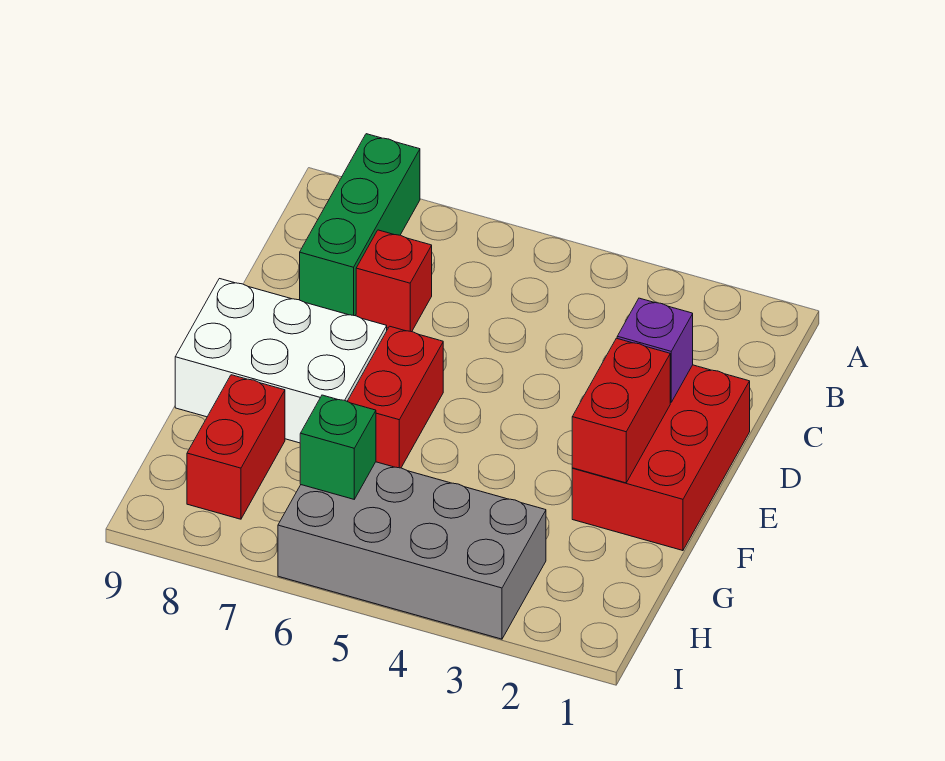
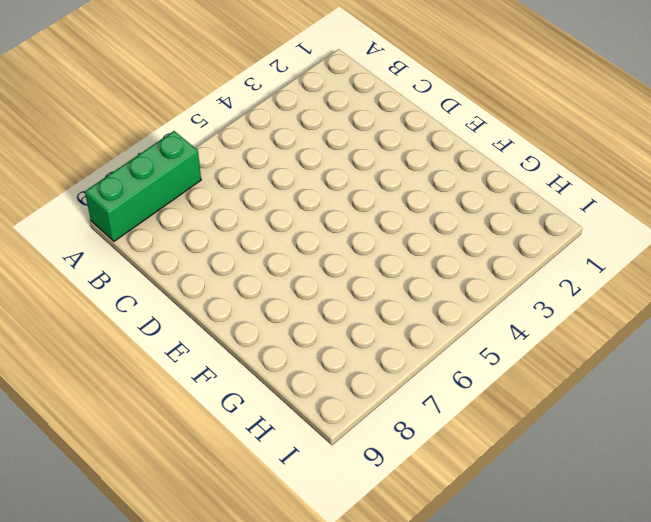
green brick A7:A9 level 1 -> green brick A8:C8 level 1
none -> red brick C7 level 1
none -> red brick D1:F2 level 1

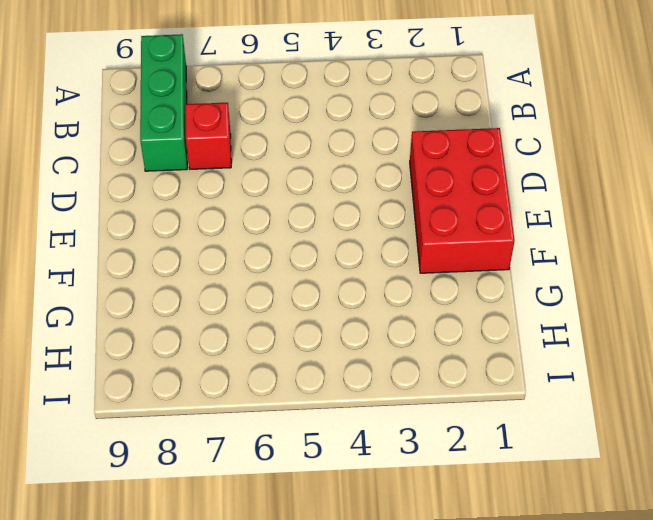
none -> red brick E6:F6 level 1
none -> white brick E7:F9 level 1

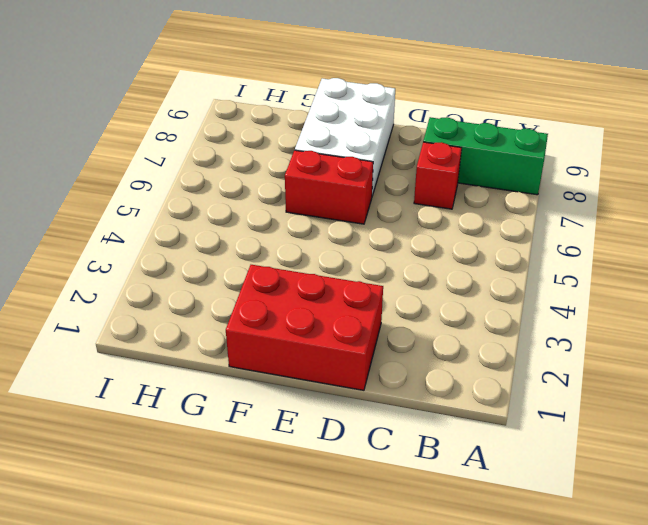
none -> red brick G8:H8 level 1
none -> grey brick H3:I6 level 1

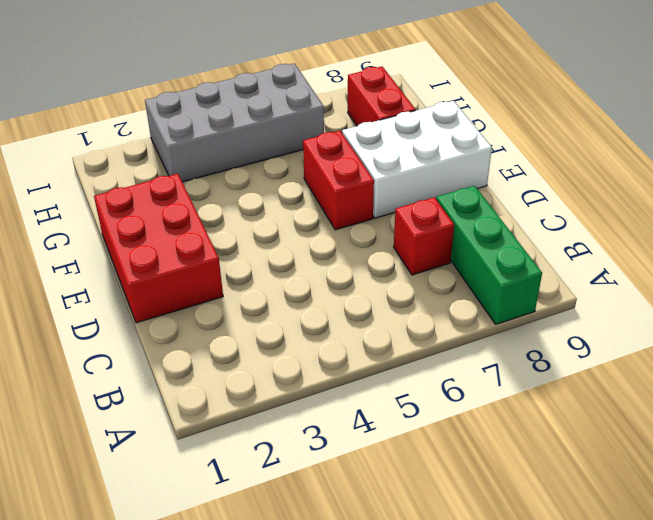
none -> purple brick D2 level 2
none -> red brick E2:F2 level 2

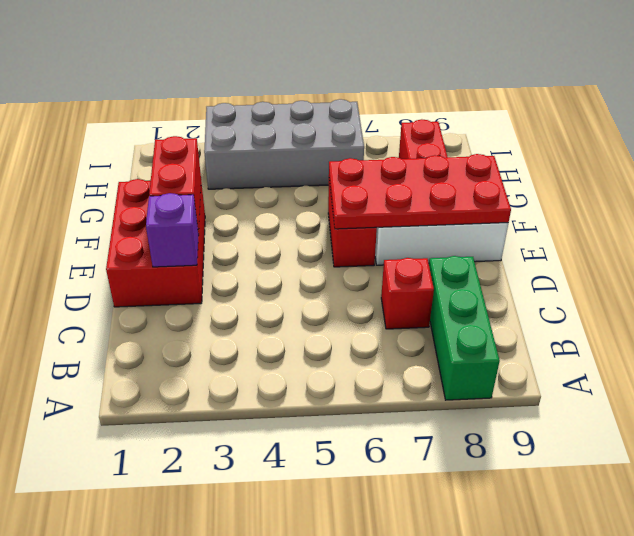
red plate E6:F9 level 2 -> none
none -> green brick H6 level 2

